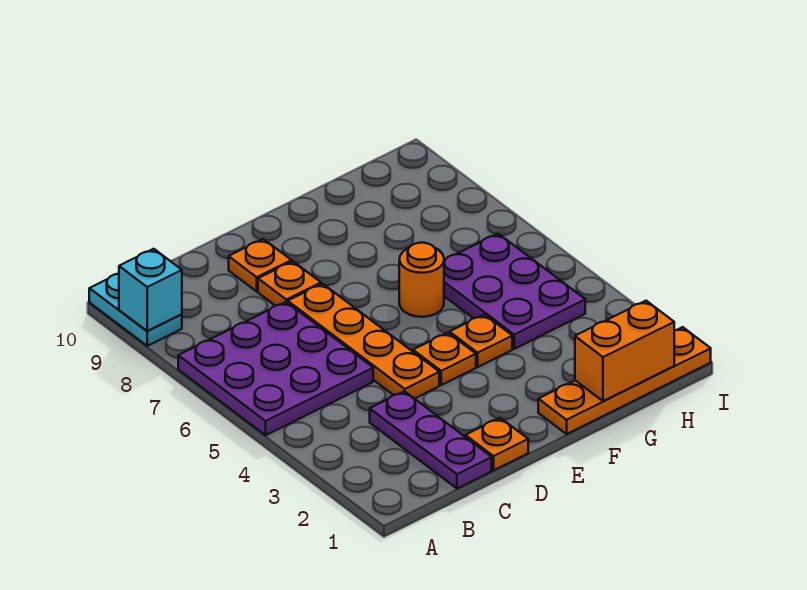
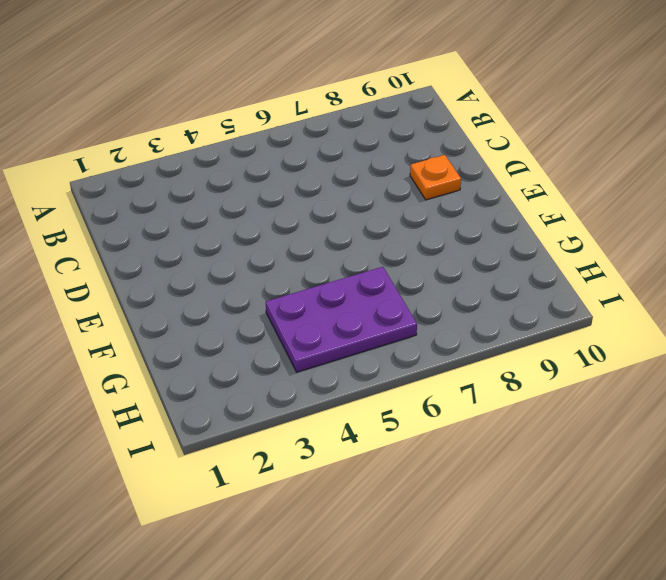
none -> purple plate A5:C7 level 1
none -> cyan plate A9:A10 level 1
none -> purple plate C1:C3 level 1

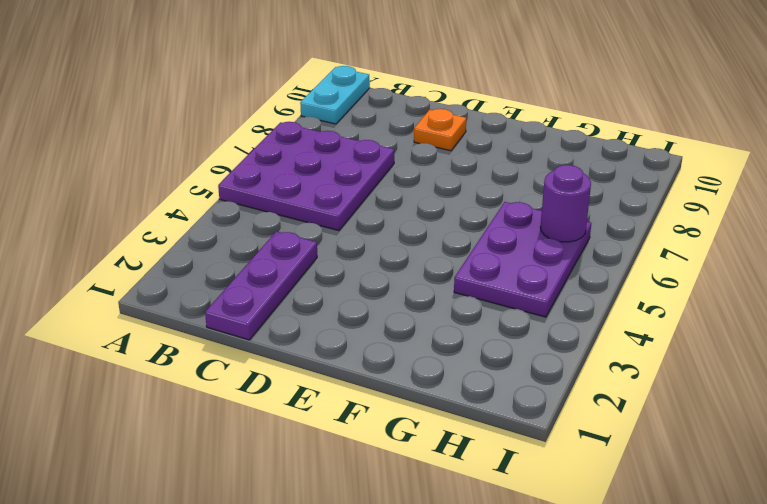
purple round brick H6 level 2 -> none
none -> orange plate D1 level 1
none -> orange plate D4:D7 level 1
none -> orange plate D8 level 1

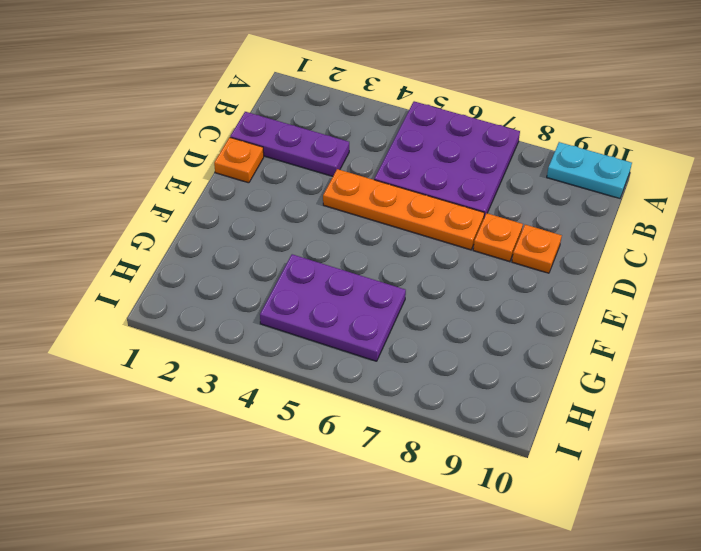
none -> orange plate E4 level 1
none -> orange plate F1:I1 level 1
none -> orange plate F4 level 1

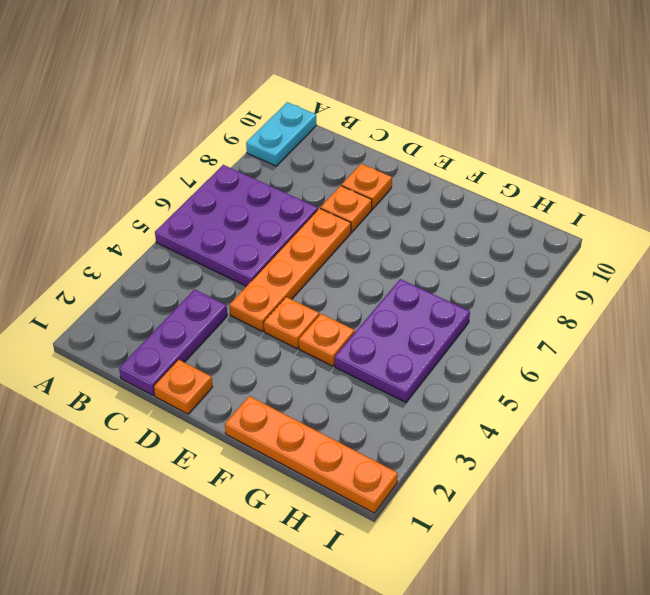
none -> orange round brick F6 level 1
none -> cyan brick A9 level 2
none -> orange brick G1:H1 level 2

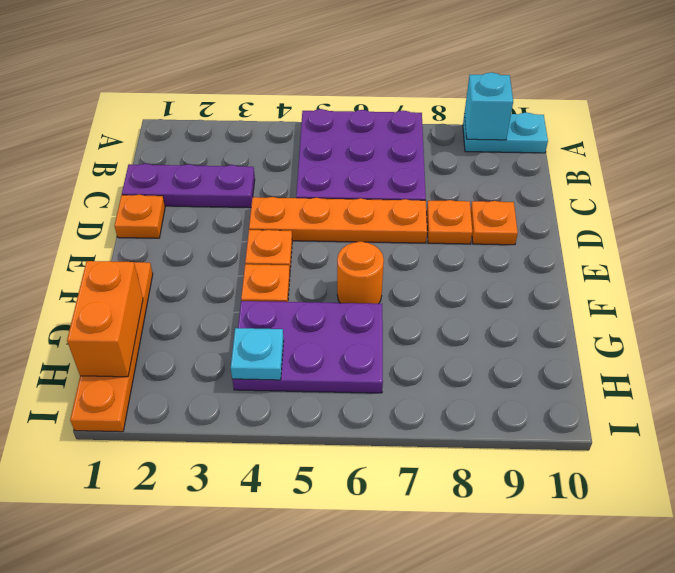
cyan plate H4 level 2 -> none

